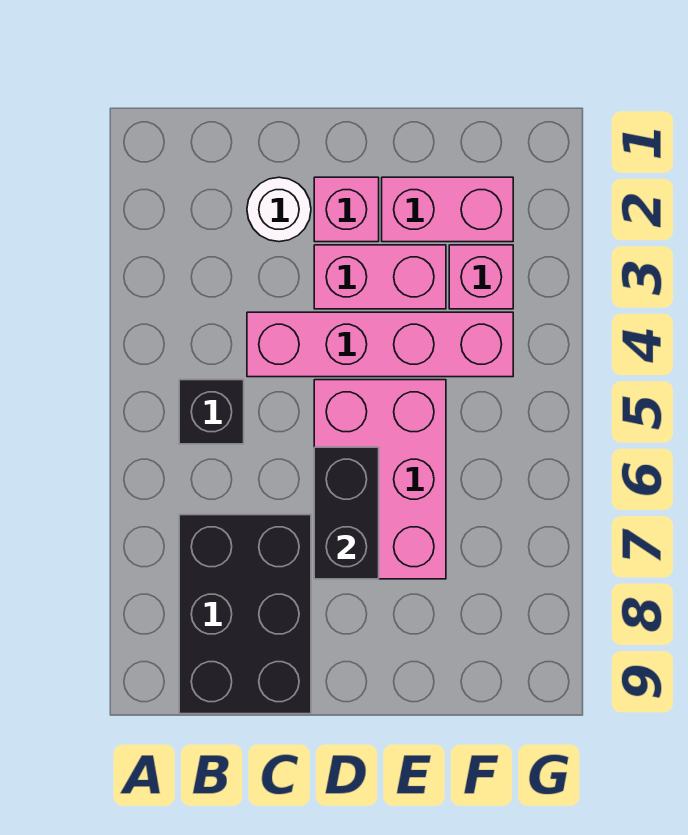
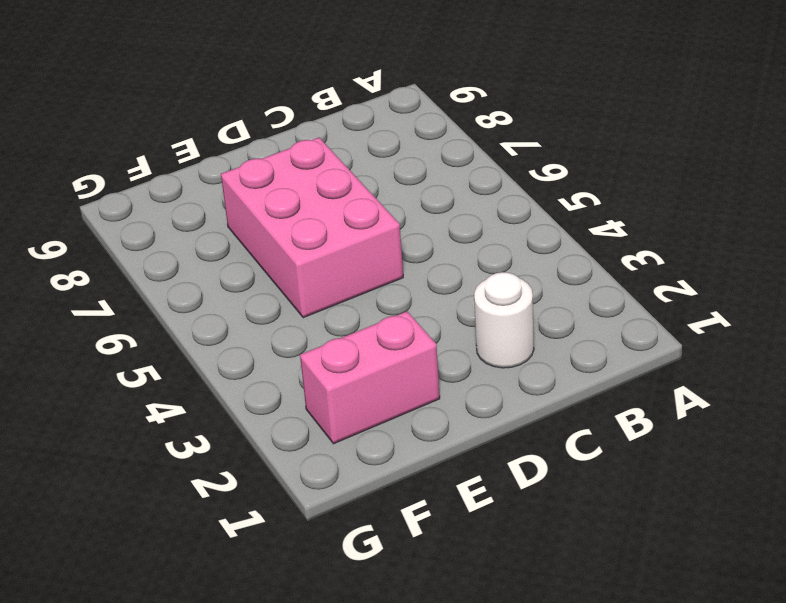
none -> black brick B5 level 1
none -> black brick B7:C9 level 1

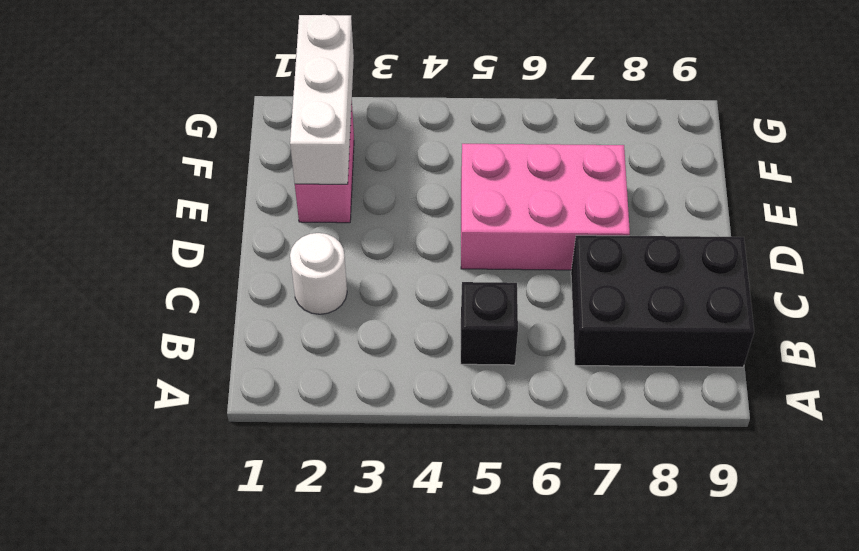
white brick E2:G2 level 2 -> none
none -> pink brick C4:F4 level 1
none -> pink brick D2 level 1

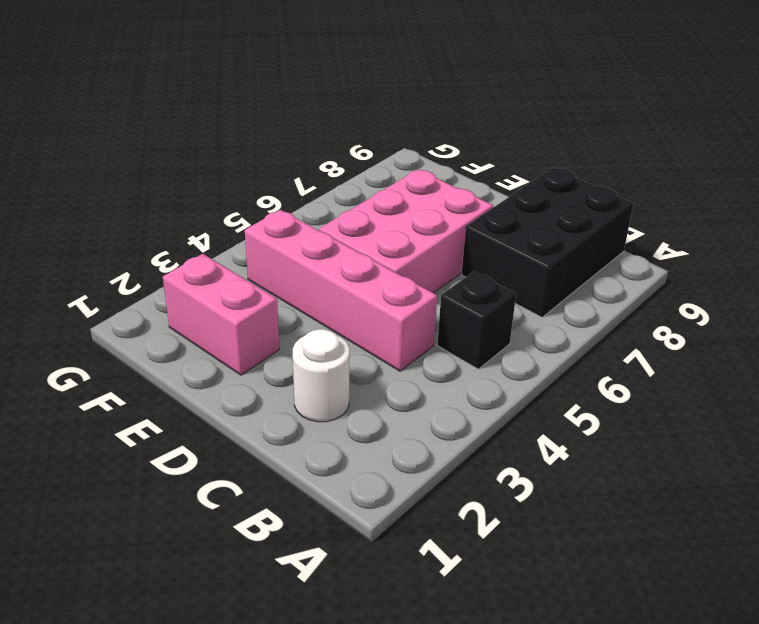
none -> pink brick D2 level 1
none -> pink brick D3:E3 level 1

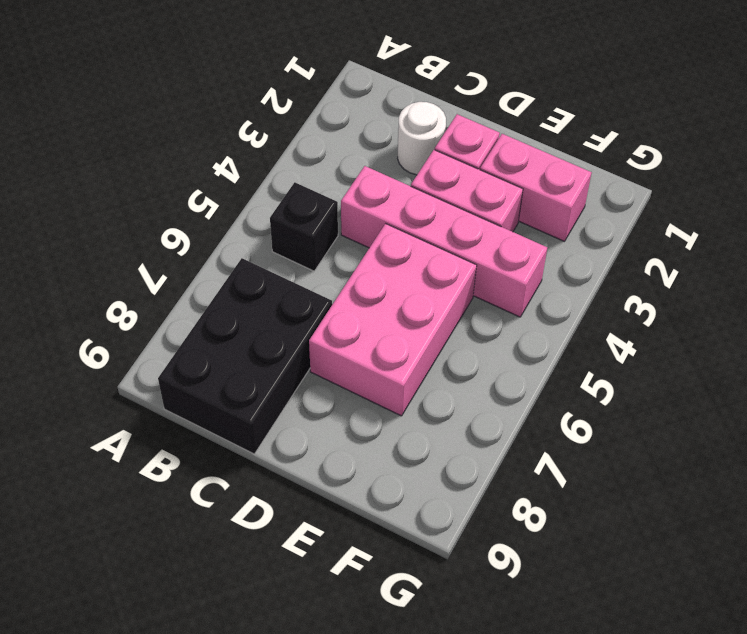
none -> pink brick F3 level 1
none -> black brick D6:D7 level 2

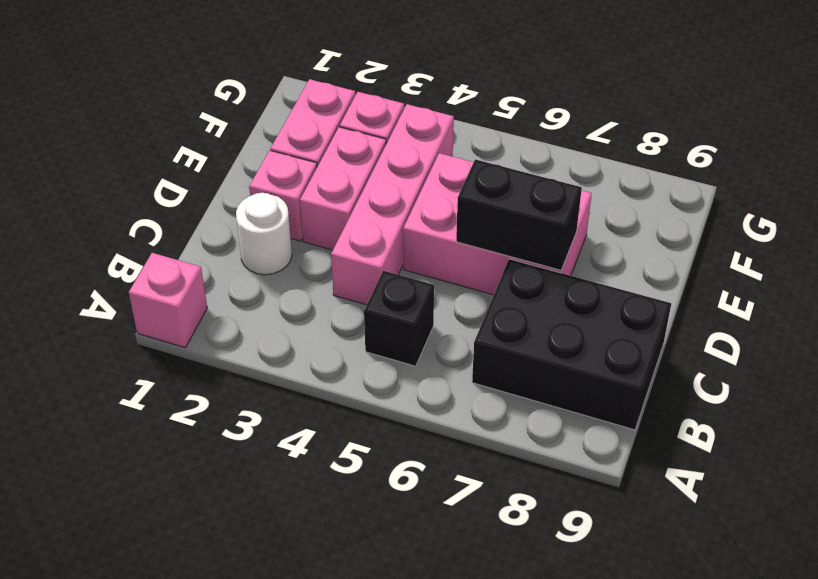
pink brick A1 level 1 -> none

